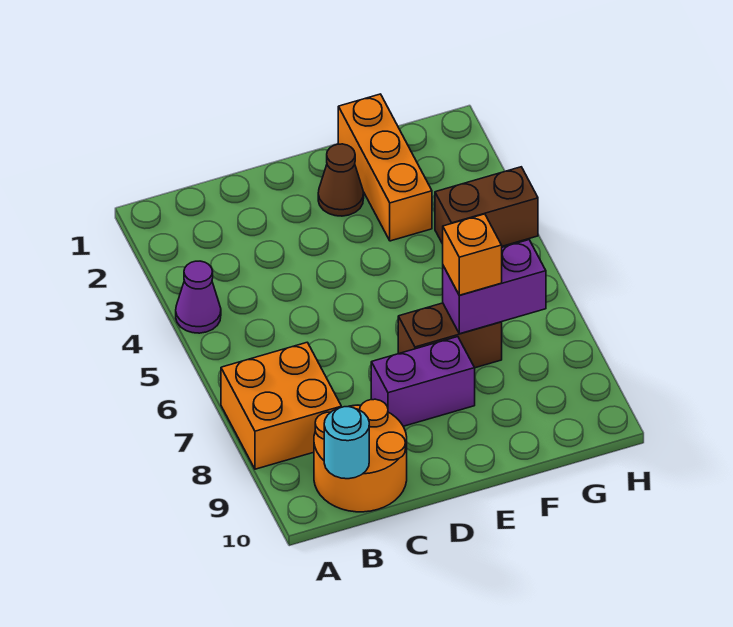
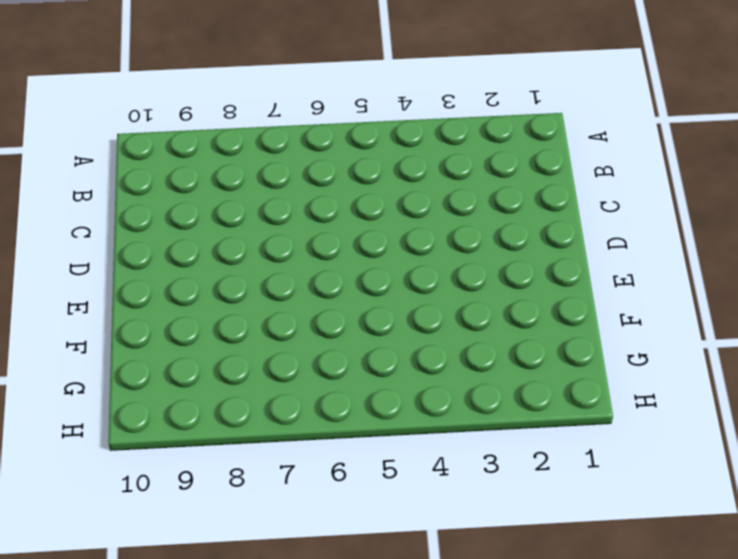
none -> purple cone A4 level 1
none -> orange brick A7:B8 level 1

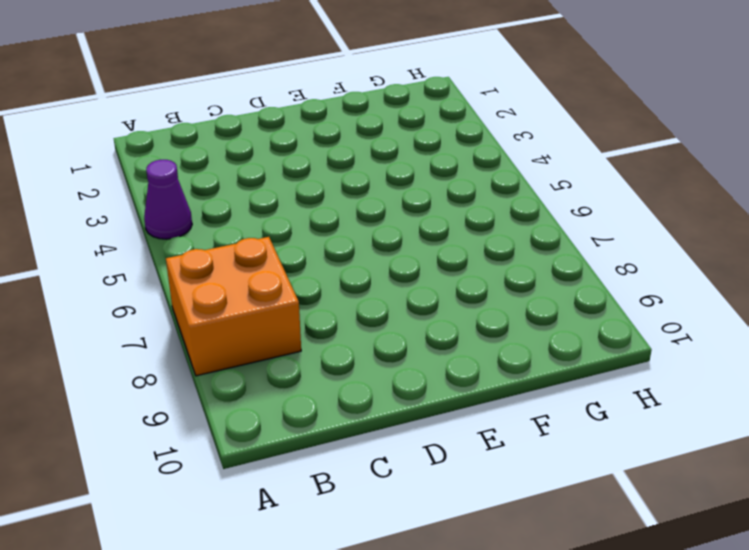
none -> orange round brick B9:C10 level 1
none -> purple brick D8:E8 level 1

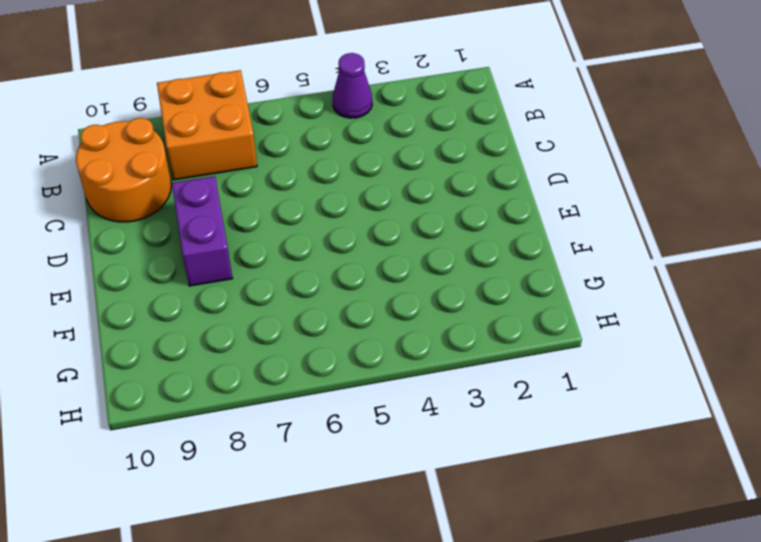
none -> brown cone E2 level 1
none -> brown brick E7:F7 level 1

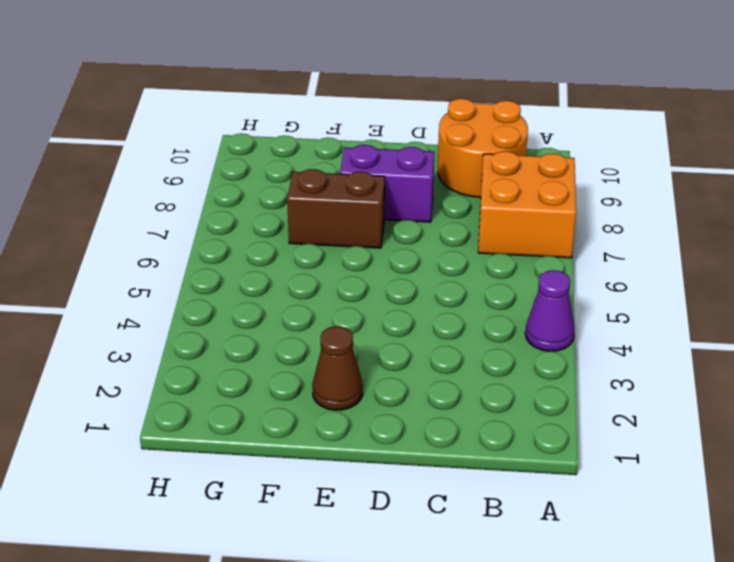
none -> orange brick F1:F3 level 1
none -> brown brick G4:H4 level 1

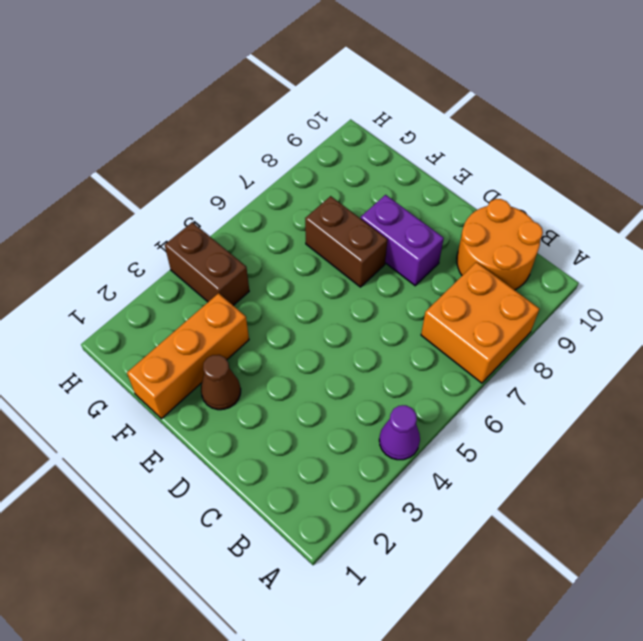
none -> cyan round brick B10 level 2
none -> purple brick F7:G7 level 2

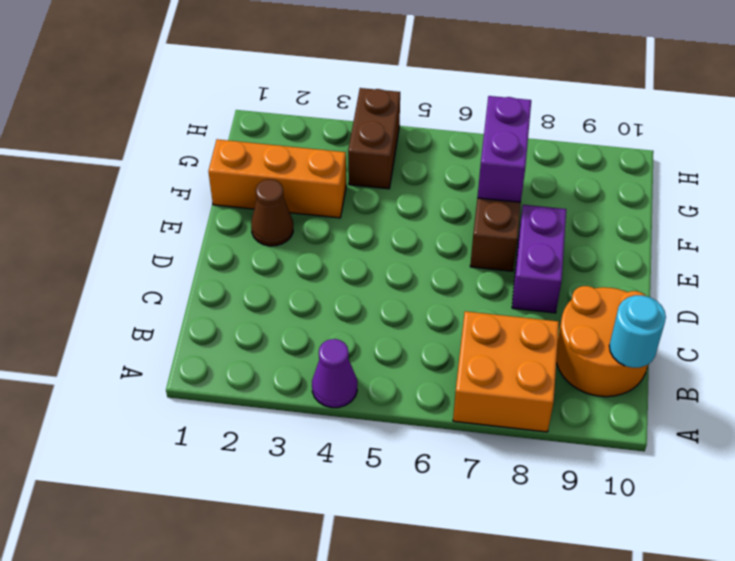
none -> orange brick F7 level 3

